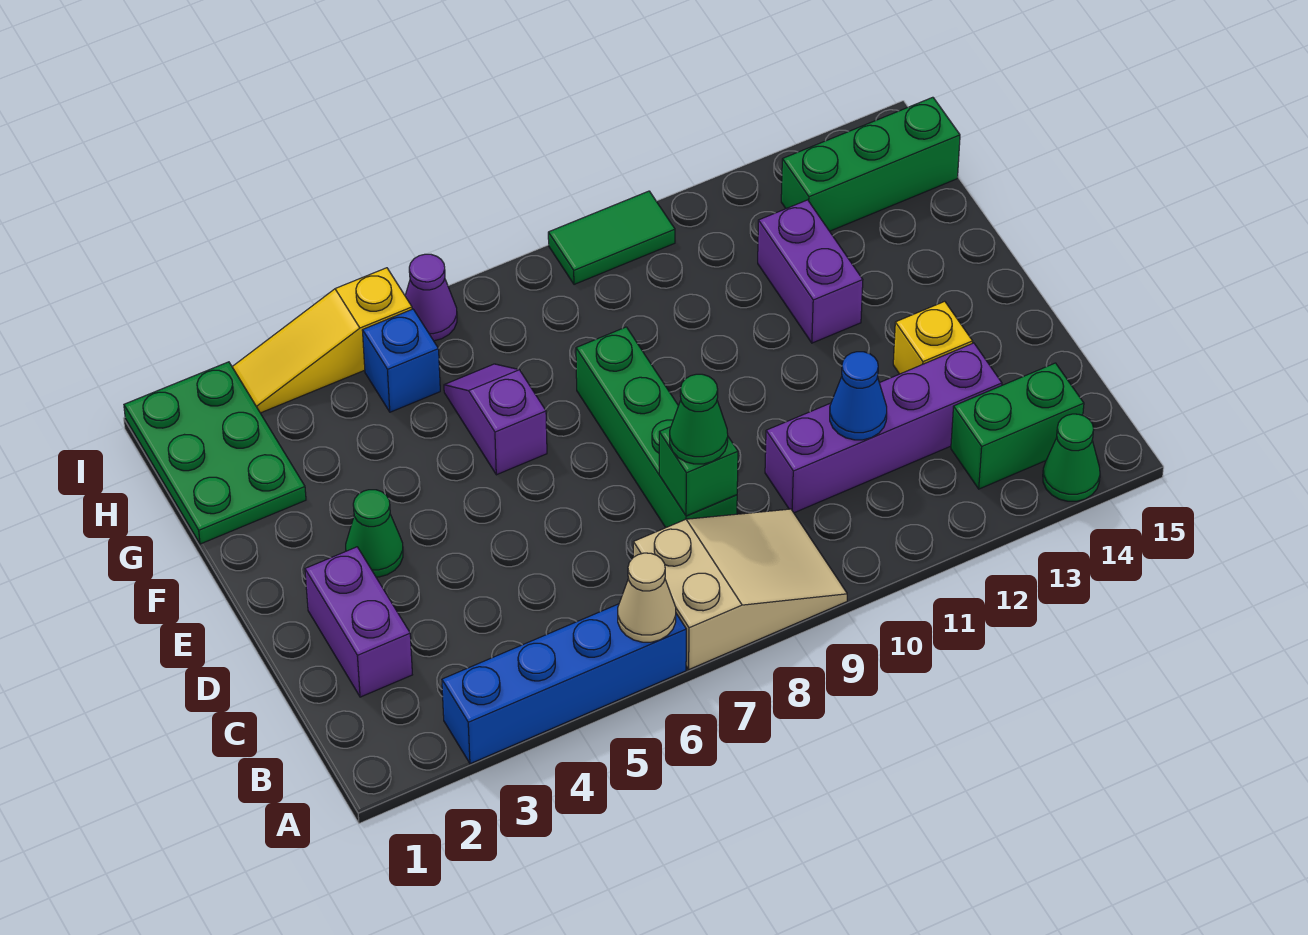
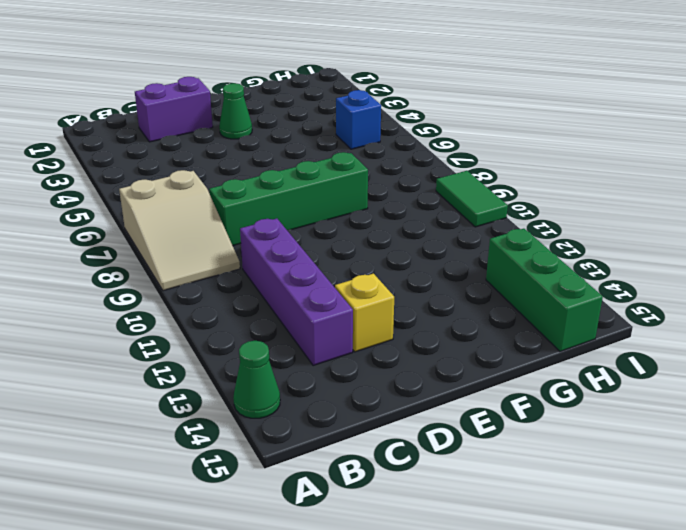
none -> blue brick A3:A6 level 1
none -> green brick B13:B14 level 1
none -> purple slope F6:G6 level 1 top F

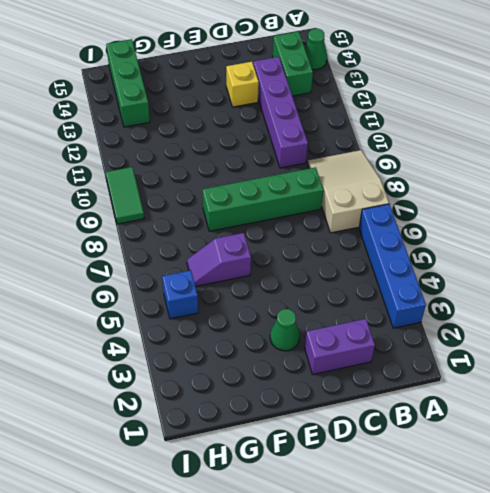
none -> purple brick F12:G12 level 1
none -> green plate G1:I2 level 1
none -> yellow slope I3:I5 level 1 top 5

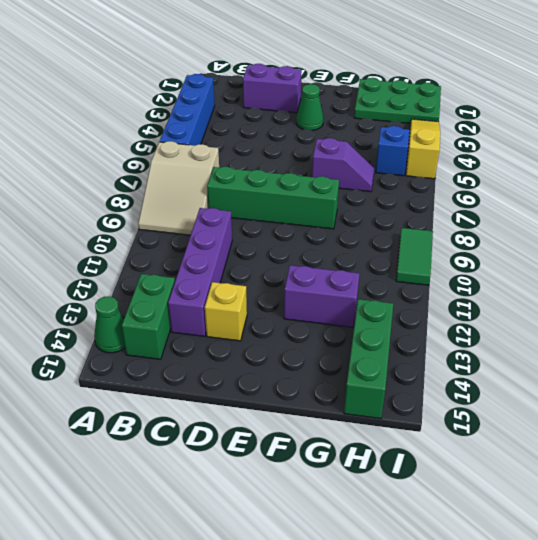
none -> purple cone I6 level 1
none -> tan cone A6 level 2
none -> green brick C8 level 2

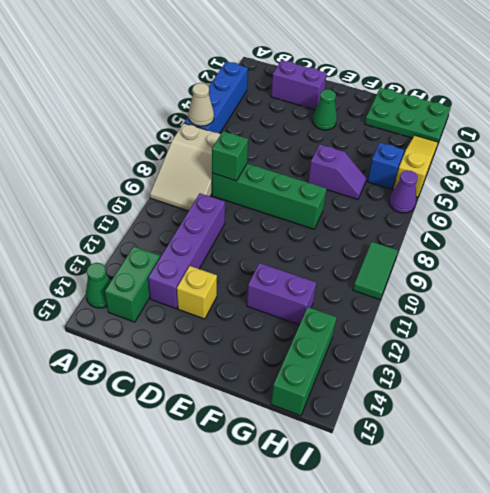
none -> blue cone C11 level 2
none -> green cone C8 level 3

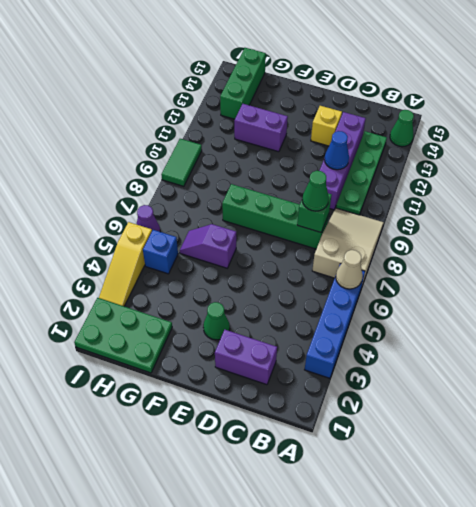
green plate B10:B13 level 1 -> green brick B13:B14 level 1

